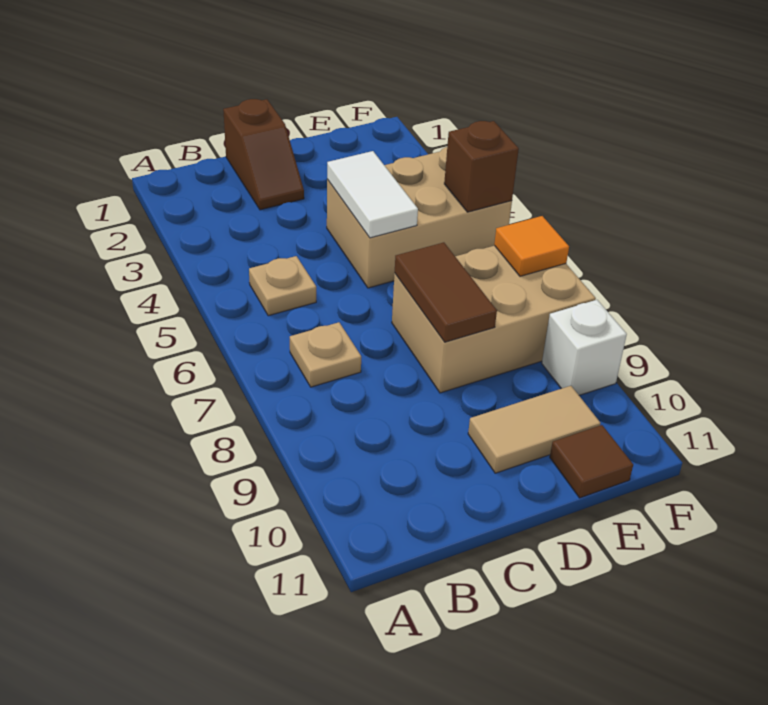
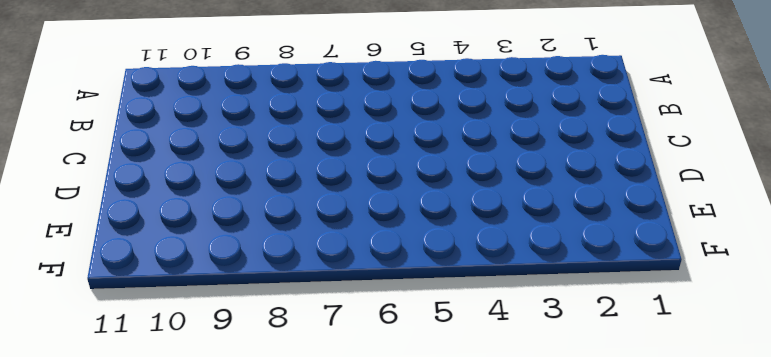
none -> tan plate B5 level 1
none -> tan plate B7 level 1
none -> brown slope C1:C2 level 1 top 1

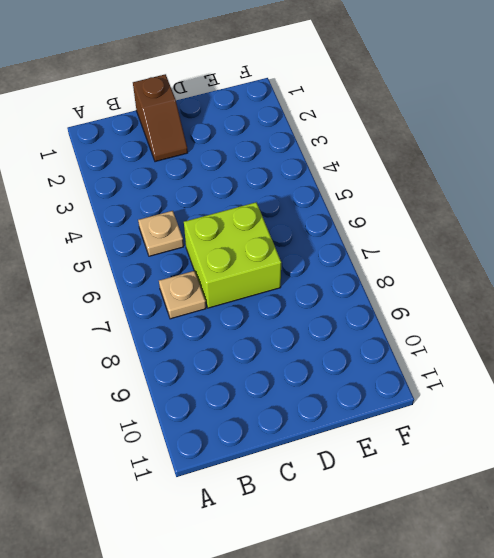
lime brick C6:D7 level 1 -> tan brick D7:F8 level 1
none -> tan brick D4:F5 level 1
none -> tan tile D10:E10 level 1
none -> brown tile E11 level 1

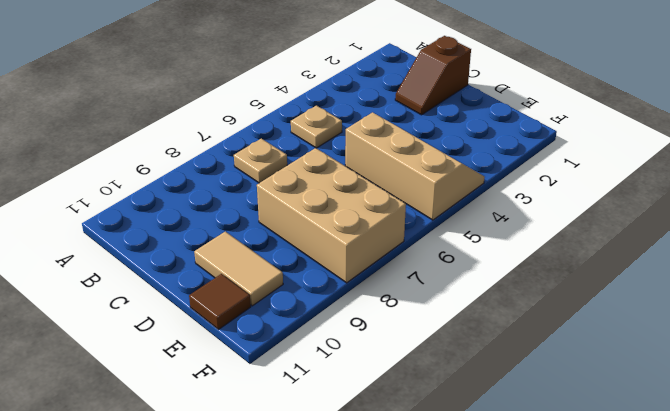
tan slope D4:F5 level 1 top 5 -> tan brick D4:F5 level 1
none -> white brick F9 level 1
none -> white tile D4:D5 level 2
none -> brown tile D7:D8 level 2

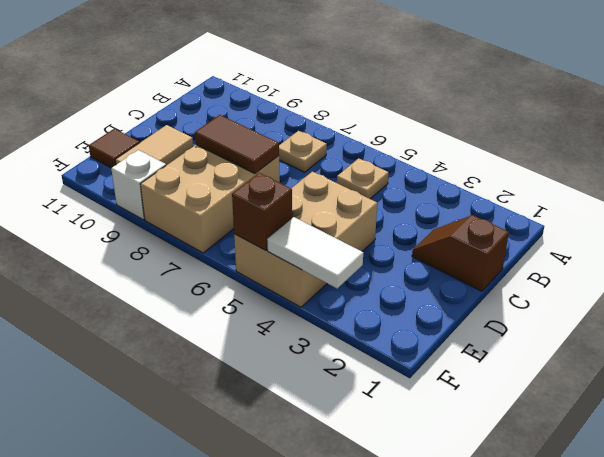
white tile F3:F4 level 2 -> white tile D4:D5 level 2
none -> orange tile F7 level 2

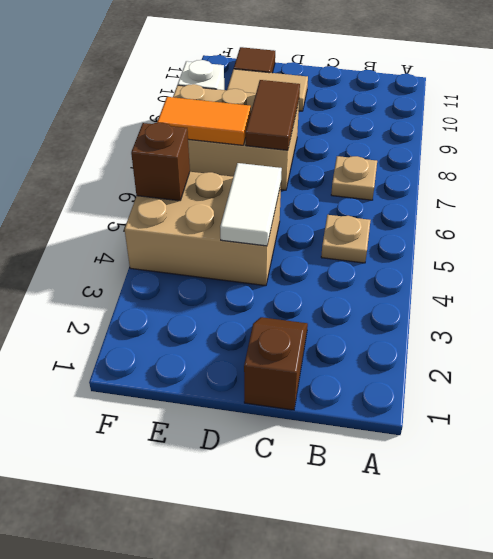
orange tile E7:F7 level 2 -> orange tile F7 level 2

